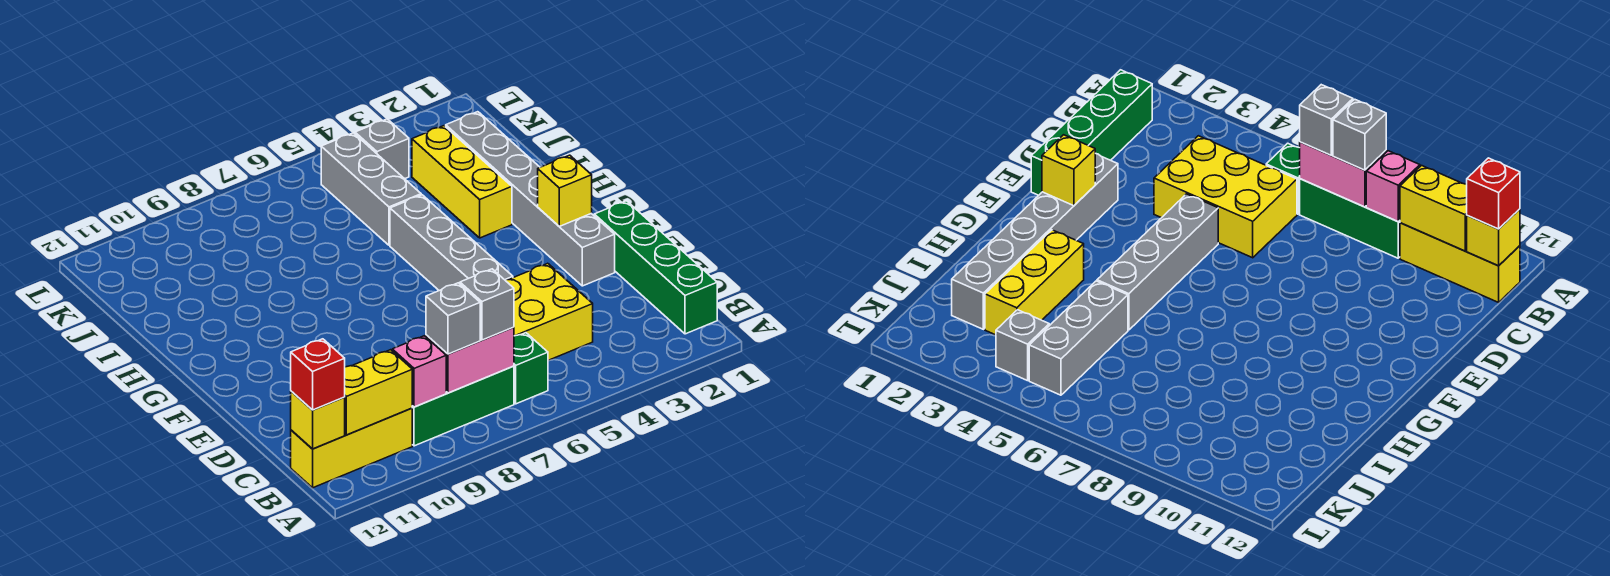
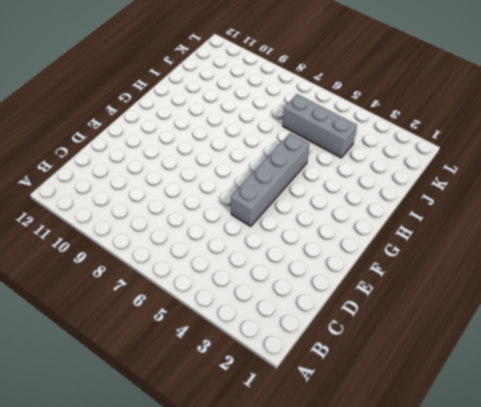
grey brick J4:J6 level 1 -> grey brick I5:K5 level 1
none -> green brick B1:E1 level 1
none -> green brick B6 level 1
none -> green brick B7:B9 level 1

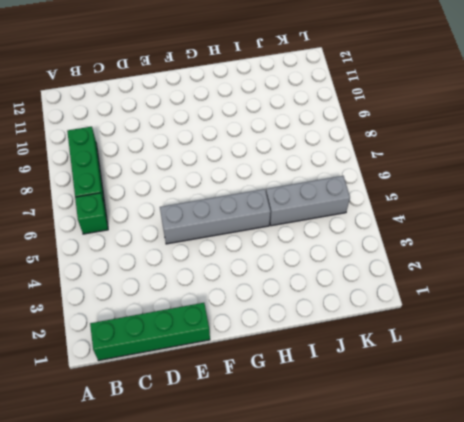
none -> yellow brick B10:B12 level 1
none -> yellow brick C4:D6 level 1
none -> grey brick E2:J2 level 1

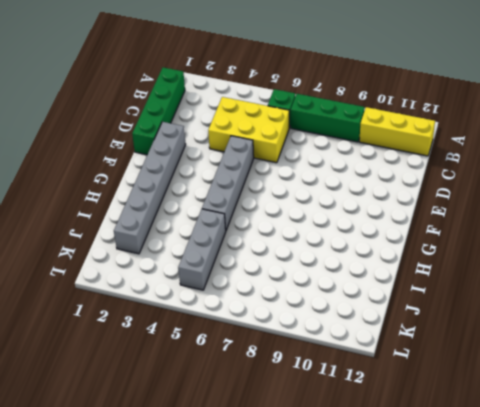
none -> yellow brick H3:J3 level 1
none -> grey brick K4 level 1
none -> pink brick B7:B8 level 2

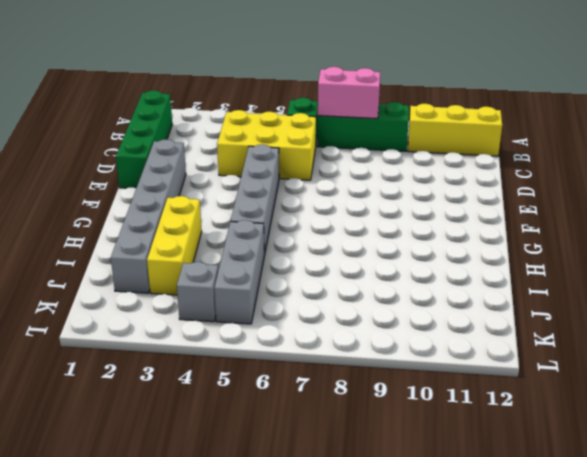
none -> pink brick B9 level 2
none -> yellow brick B10:B11 level 2
none -> yellow brick B12 level 2

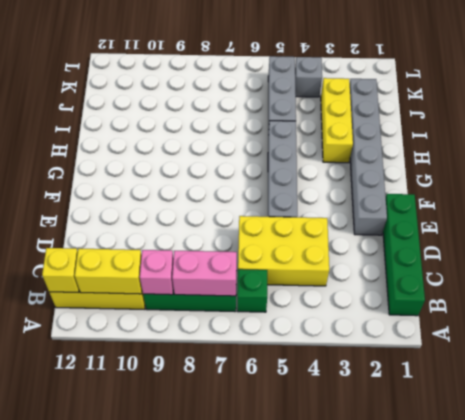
none -> yellow brick F2 level 2
none -> grey brick B7 level 3
none -> grey brick B8 level 3

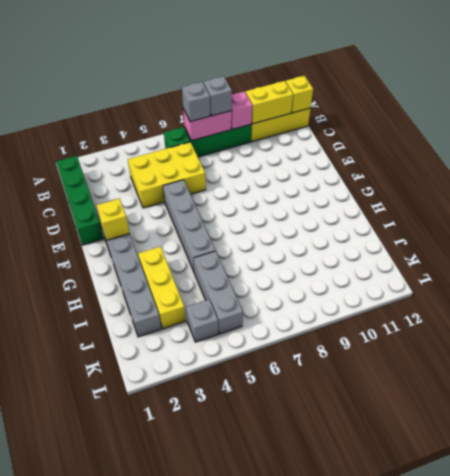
none -> red brick B12 level 3

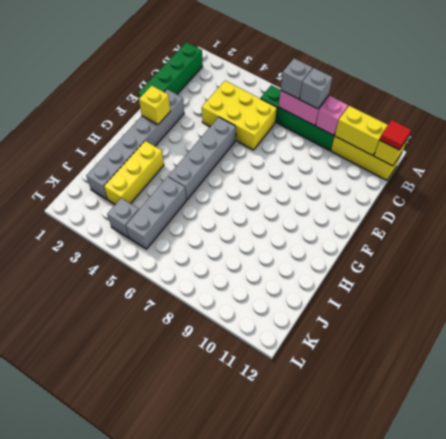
red tile B12 level 3 -> red brick B12 level 3

